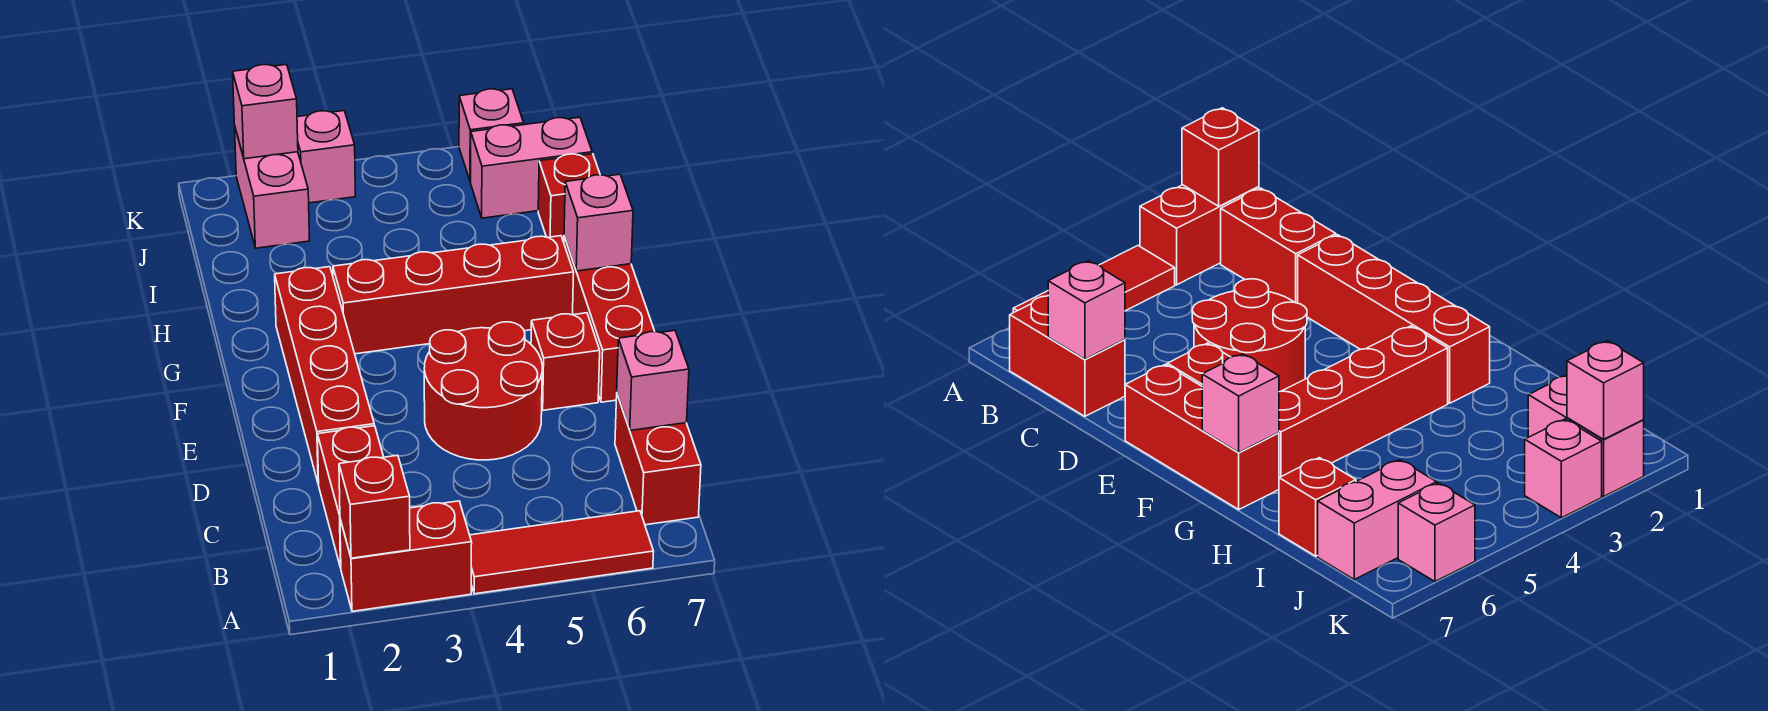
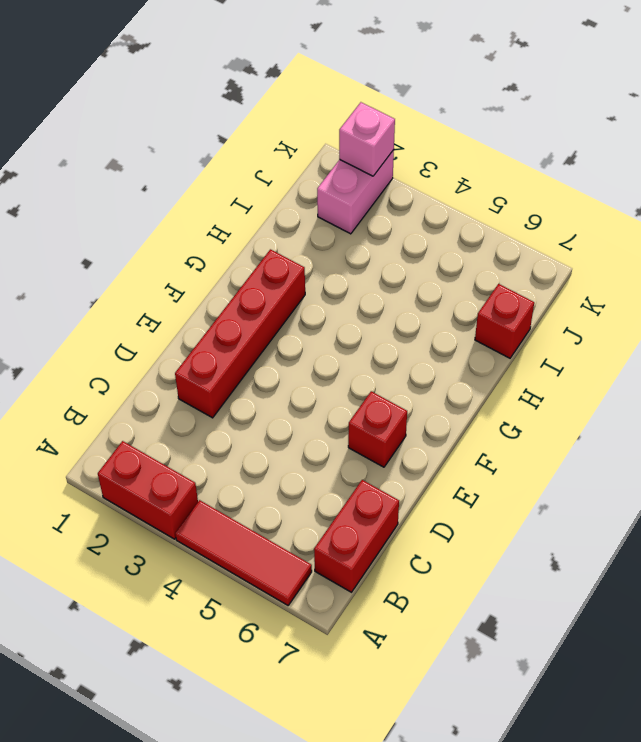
none -> red brick B2:C2 level 1
none -> red round brick D4:E5 level 1
none -> red brick E7:G7 level 1

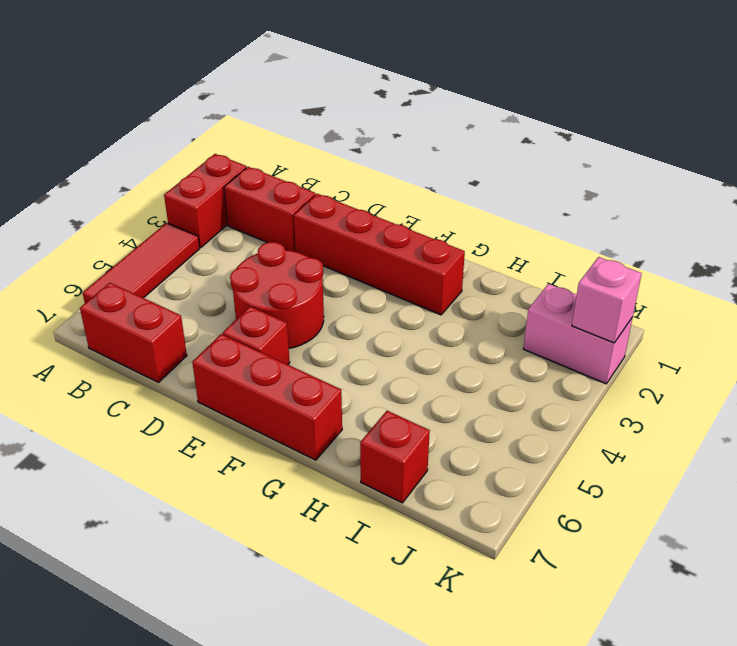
none -> red brick G3:G6 level 1
none -> pink brick J6:J7 level 1
none -> pink brick K3 level 1

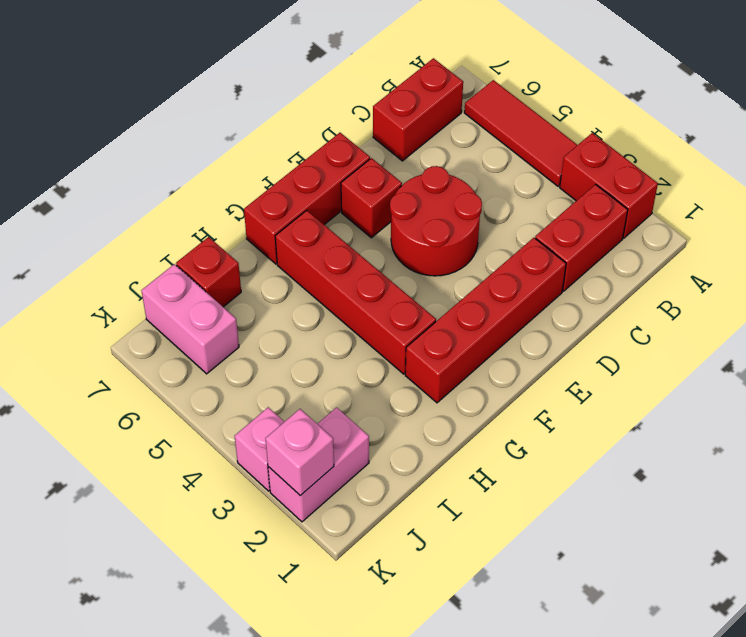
none -> pink brick K6 level 1
none -> red brick A2 level 2
none -> pink brick C7 level 2

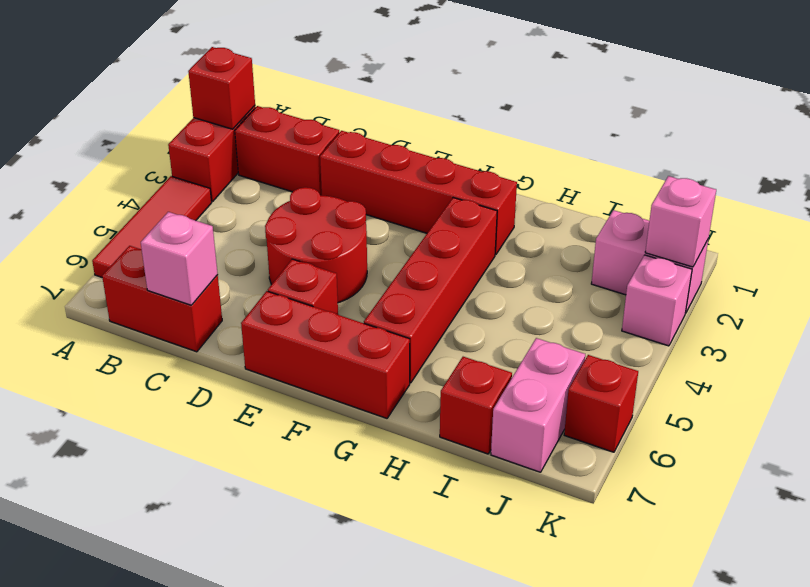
red brick K6 level 1 -> pink brick K6 level 1
none -> pink brick G7 level 2

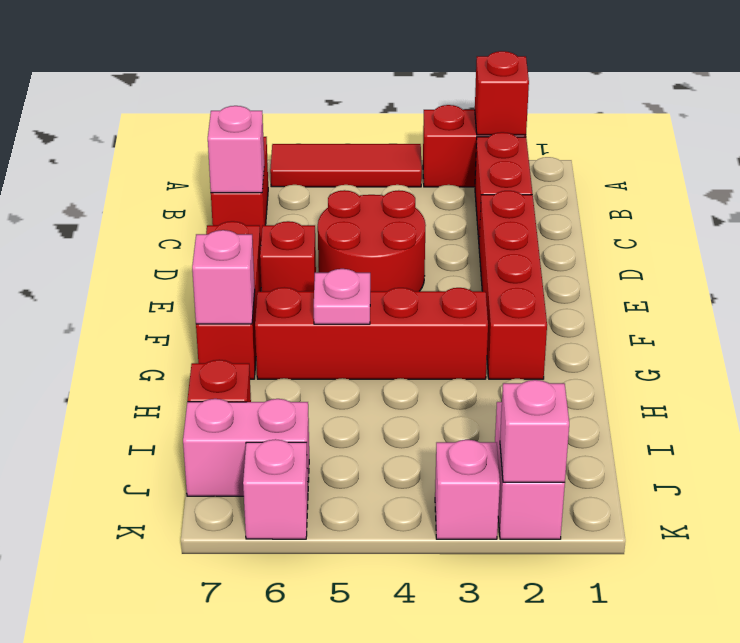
pink plate G5 level 2 -> none

